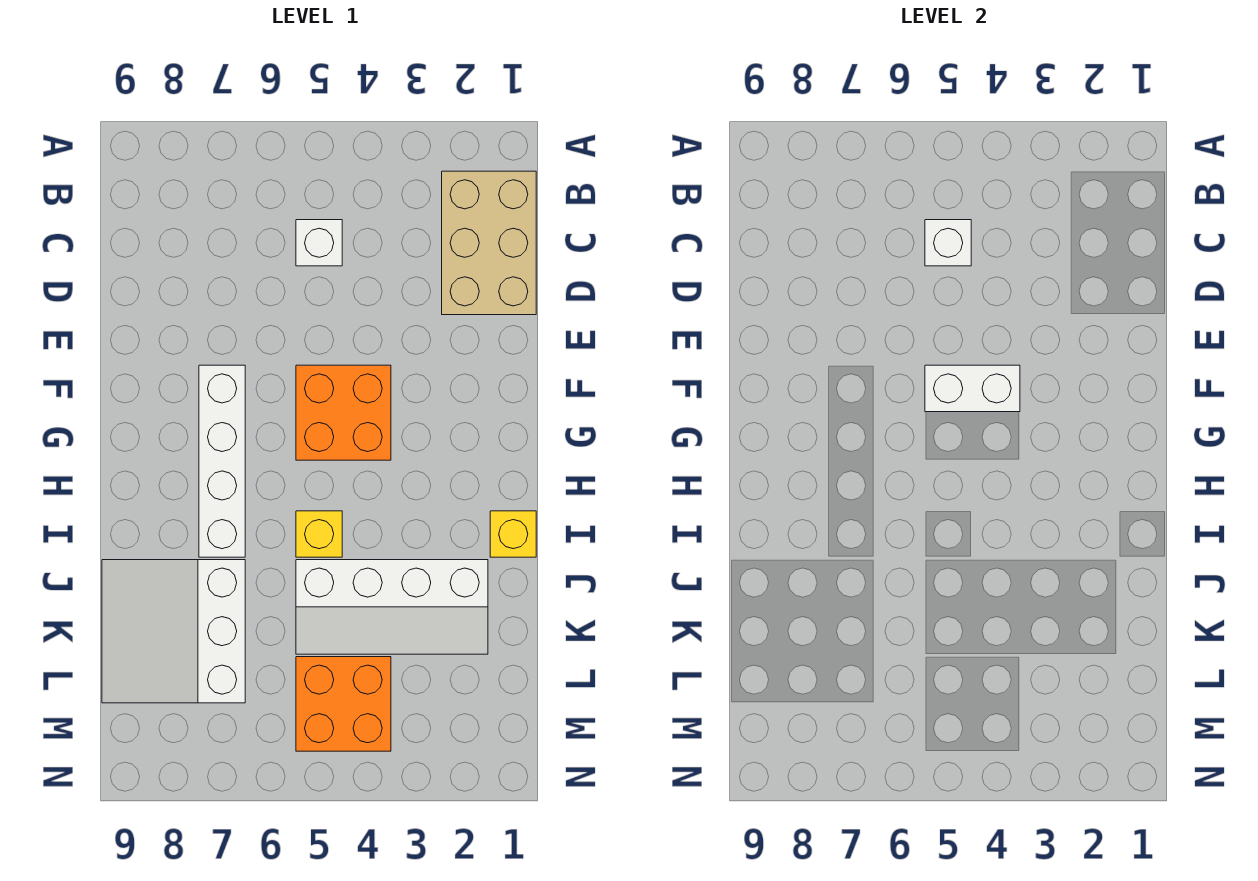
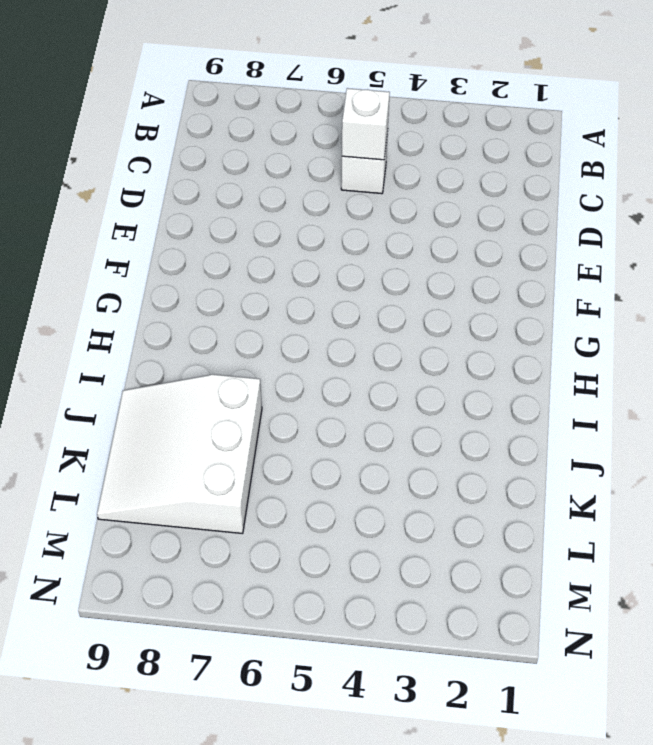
none -> tan brick B1:D2 level 1
none -> orange brick F4:G5 level 1

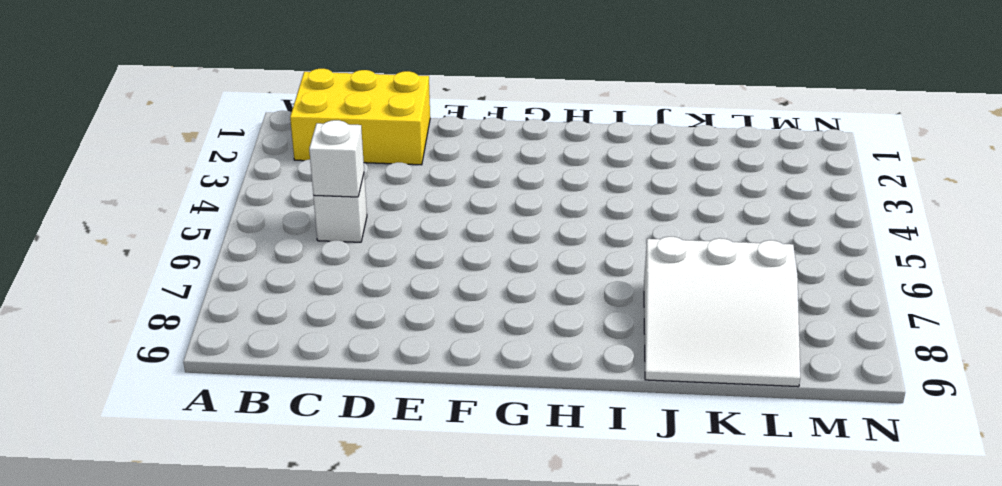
yellow brick B1:D2 level 1 -> tan brick B1:D2 level 1
none -> orange brick F4:G5 level 1
none -> white brick F7:I7 level 1

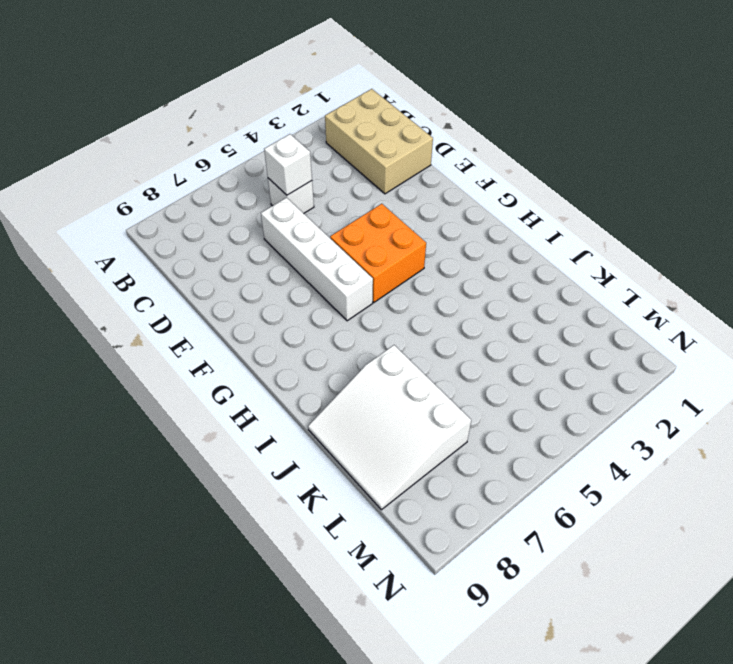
white brick D6:G6 level 1 -> white brick F7:I7 level 1
none -> yellow brick I1 level 1
none -> yellow brick I5 level 1

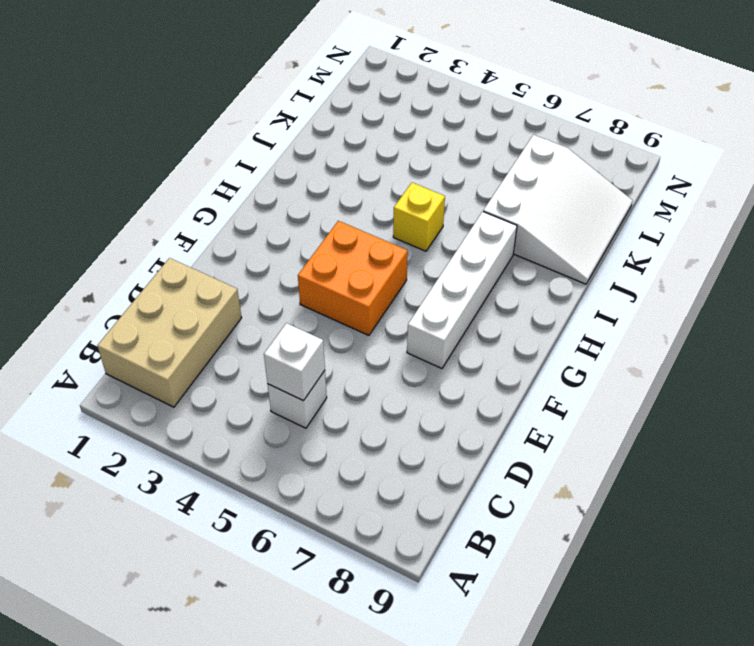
none -> yellow brick I1 level 1
none -> white slope J2:K5 level 1 top J

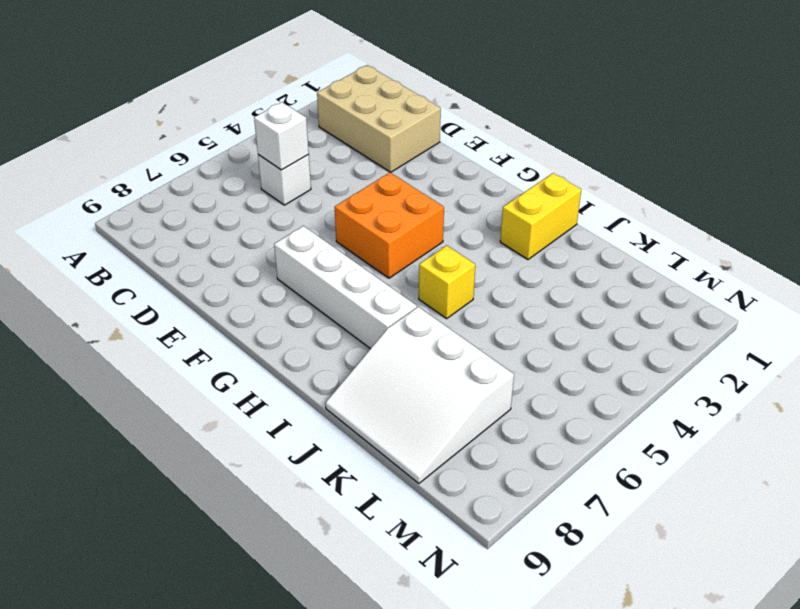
yellow brick I1:I2 level 1 -> yellow brick I1 level 1
none -> white slope J2:K5 level 1 top J
none -> orange brick L4:M5 level 1

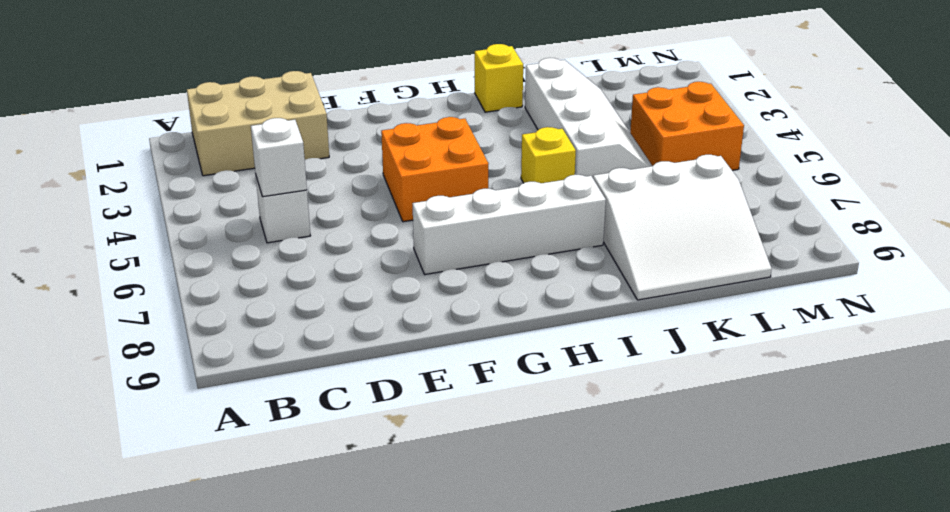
none -> white brick F4:F5 level 2

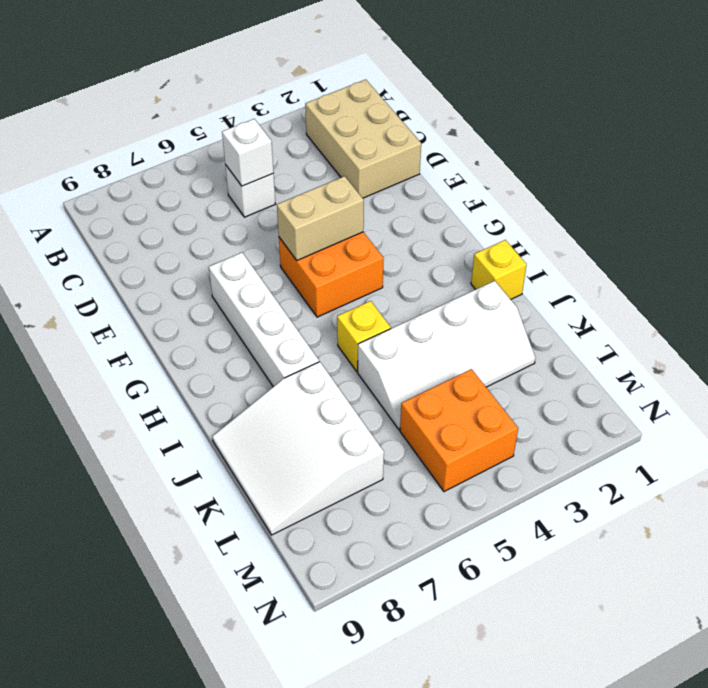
tan brick F4:F5 level 2 -> white brick F4:F5 level 2

